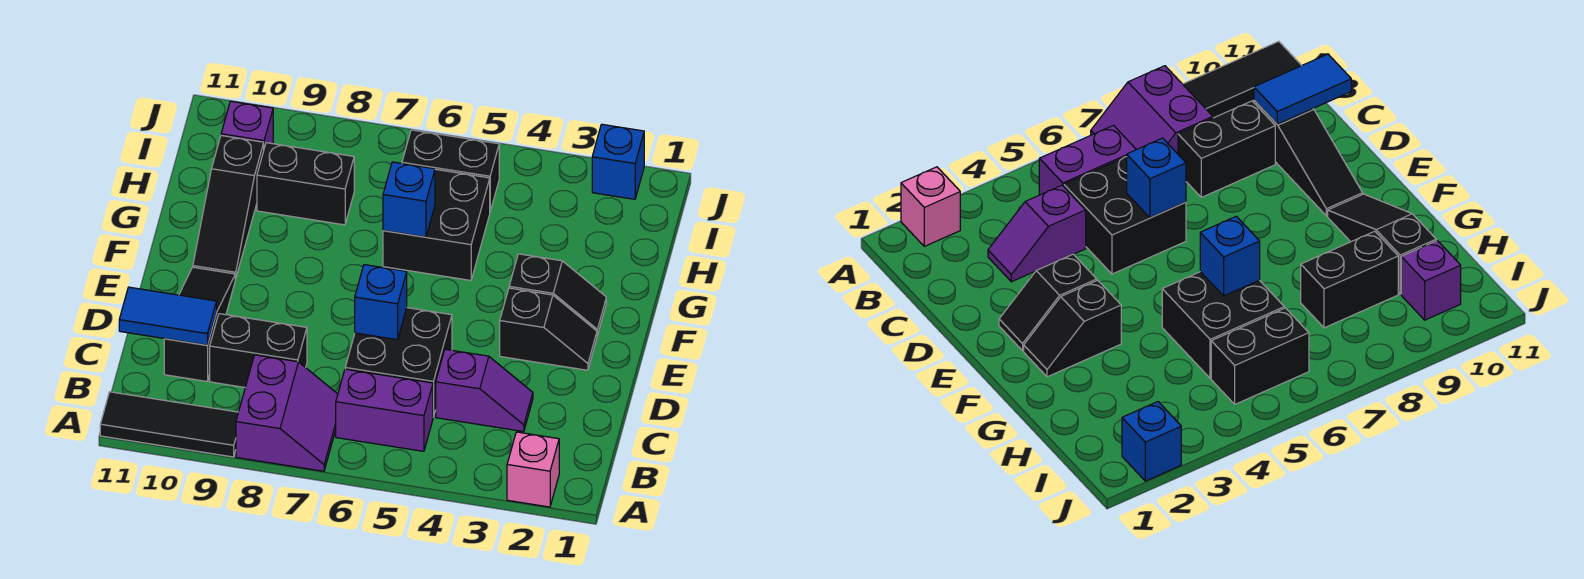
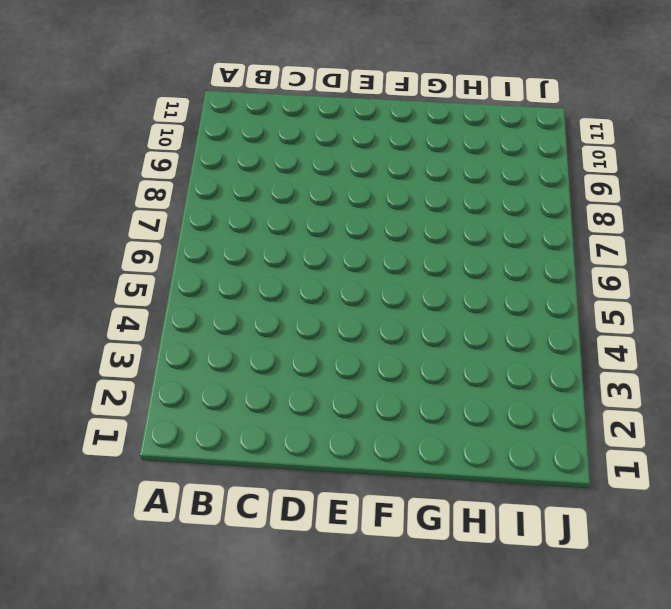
none -> pink brick A2 level 1
none -> purple slope A7:B8 level 1 top 8
none -> black tile A9:A11 level 1

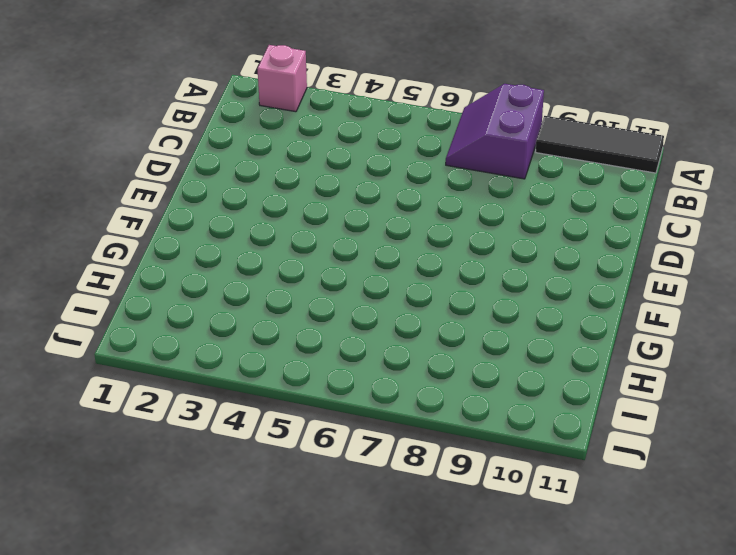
none -> purple brick B5:B6 level 1
none -> purple slope C3:C4 level 1 top 4
none -> black brick C5:D6 level 1

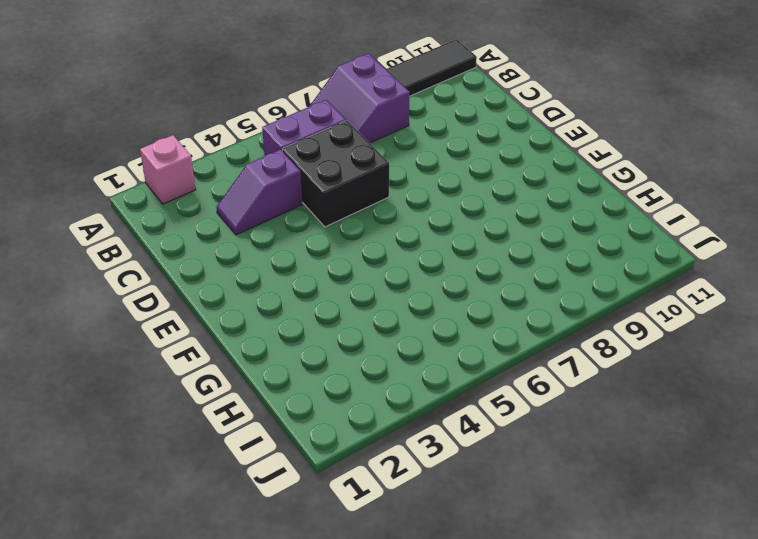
none -> black brick C8:C9 level 1
none -> black slope C10:E10 level 1 top C
none -> black slope E2:E3 level 1 top 3

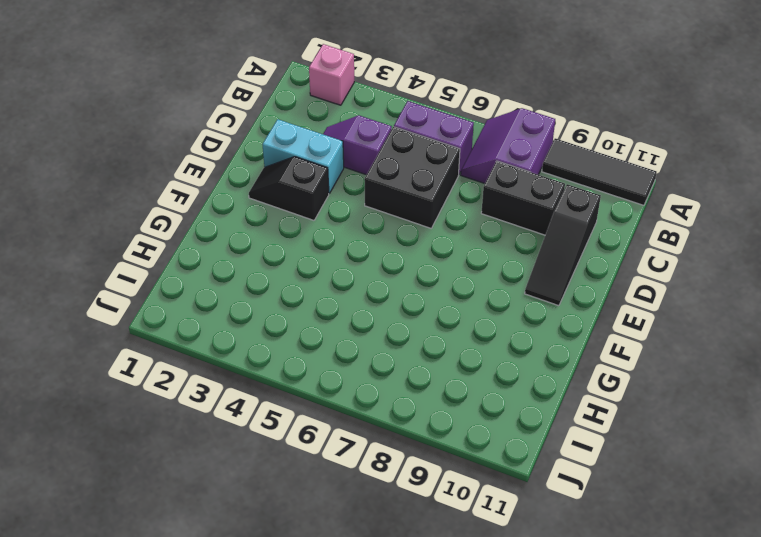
cyan brick D2:D3 level 1 -> none
none -> black slope F2:F3 level 1 top 3
none -> black slope F10:H10 level 1 top H
none -> black brick G5:H6 level 1

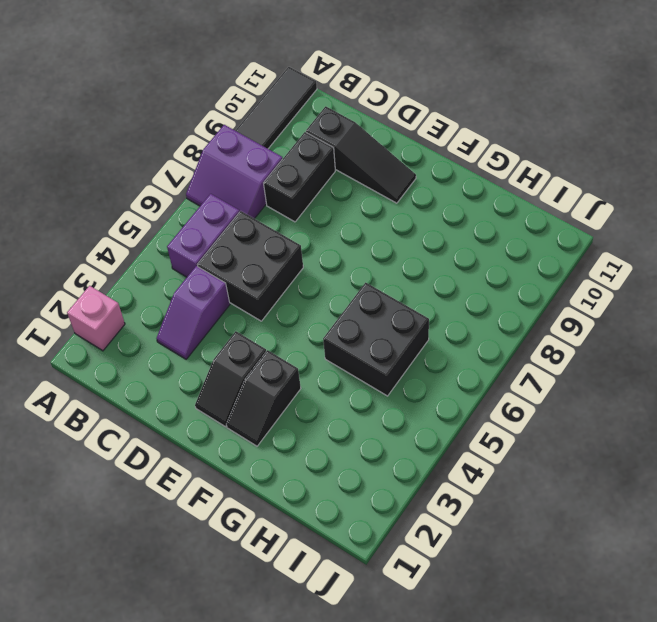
none -> black slope F10:H10 level 1 top H
none -> black brick H8:H9 level 1
none -> black brick I5:I6 level 1

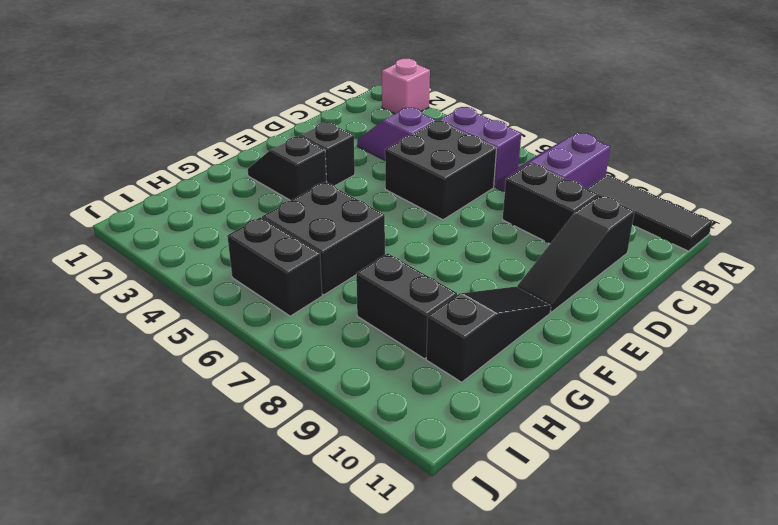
none -> purple brick I10 level 1
none -> blue brick J2 level 1
none -> blue tile C10:C11 level 2

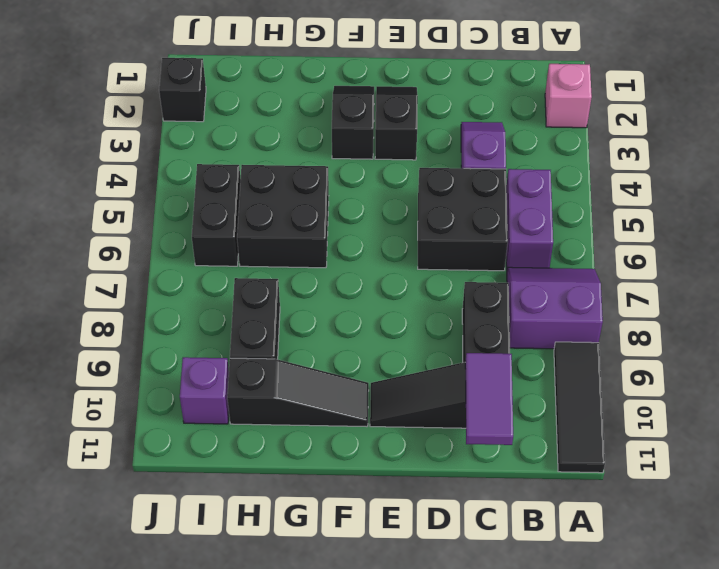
purple tile C10:C11 level 2 -> blue tile C10:C11 level 2
black brick J2 level 1 -> blue brick J2 level 1
none -> blue brick D6 level 2
none -> blue brick G6 level 2

